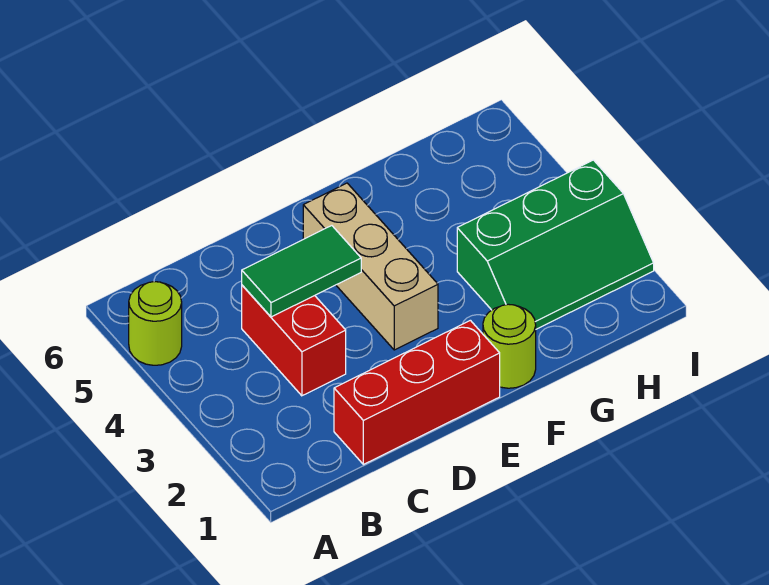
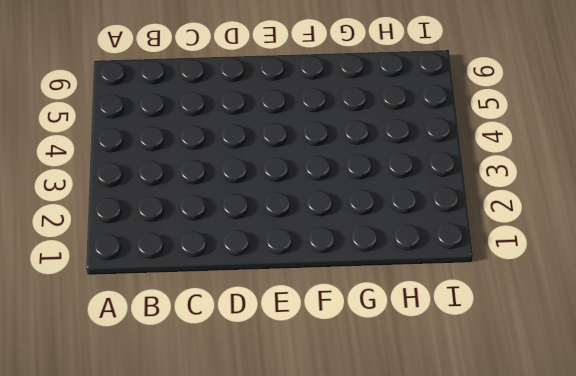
none -> lime round brick A5 level 1
none -> red brick C1:E1 level 1

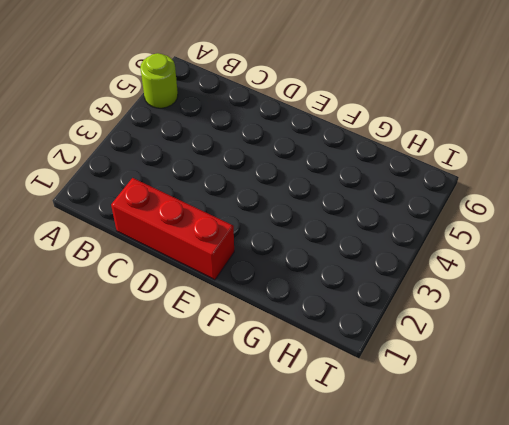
none -> red brick C3:C4 level 1
none -> tan brick E3:E5 level 1

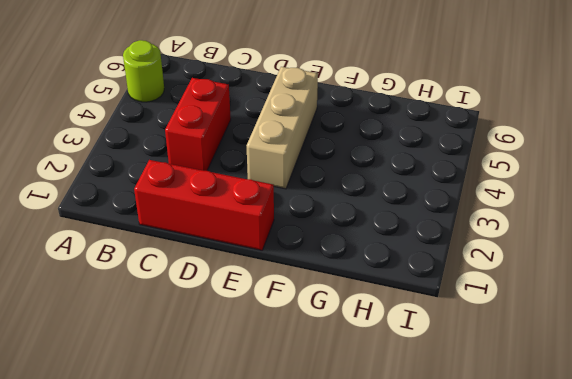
none -> lime round brick F1 level 1
none -> green slope G2:I3 level 1 top 3

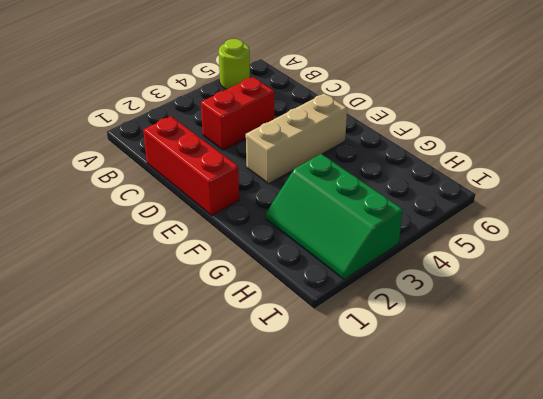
none -> lime round brick F1 level 1
none -> green tile C4:D4 level 2

